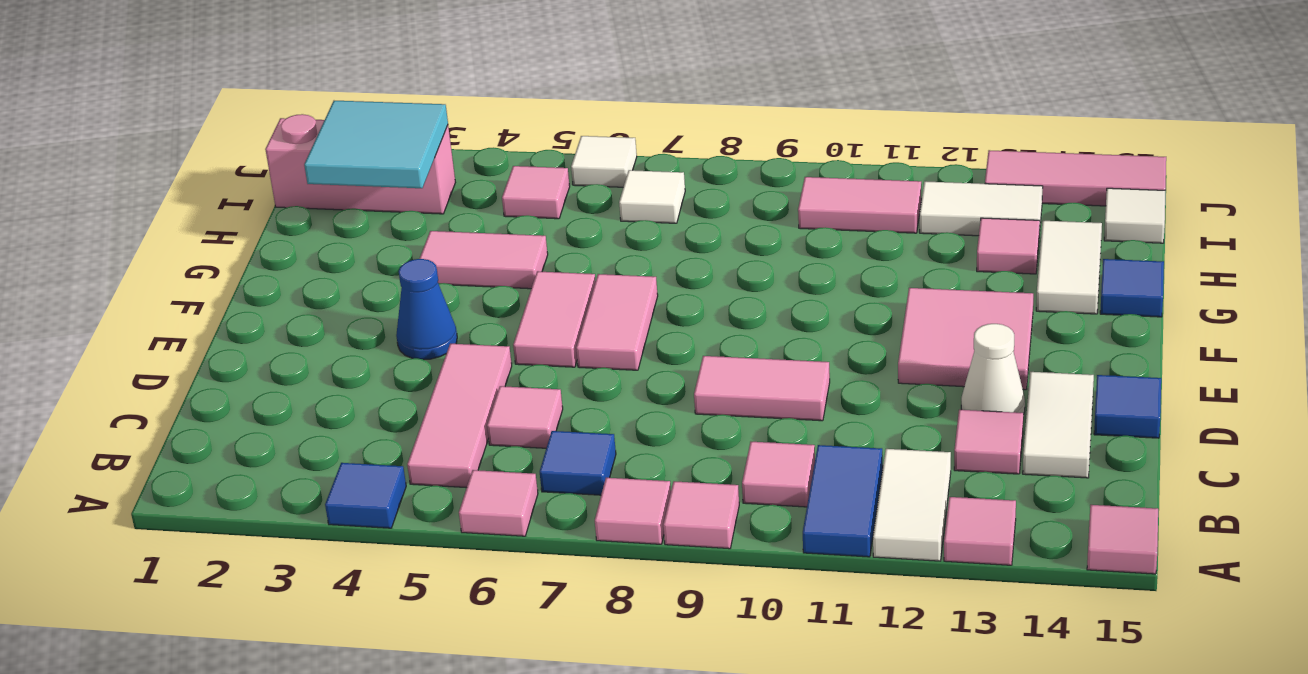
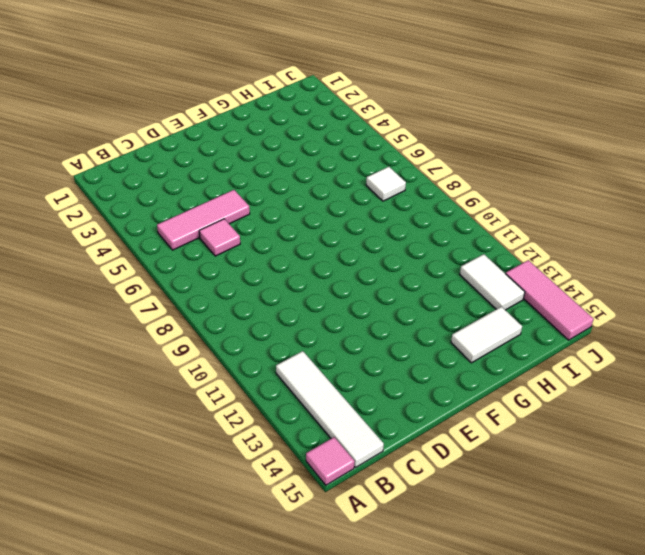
white tile B12:B15 level 1 -> white tile A12:B12 level 1
none -> blue tile A4 level 1
none -> pink tile A6 level 1
none -> pink tile A8 level 1
none -> pink tile A9 level 1

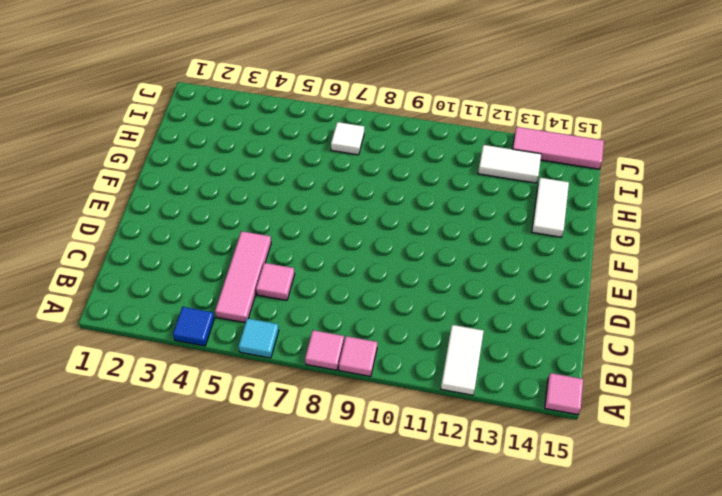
cyan tile A6 level 1 -> pink tile A6 level 1
none -> blue tile A11:B11 level 1
none -> pink tile A13 level 1
none -> blue tile B7 level 1
none -> pink tile B10 level 1

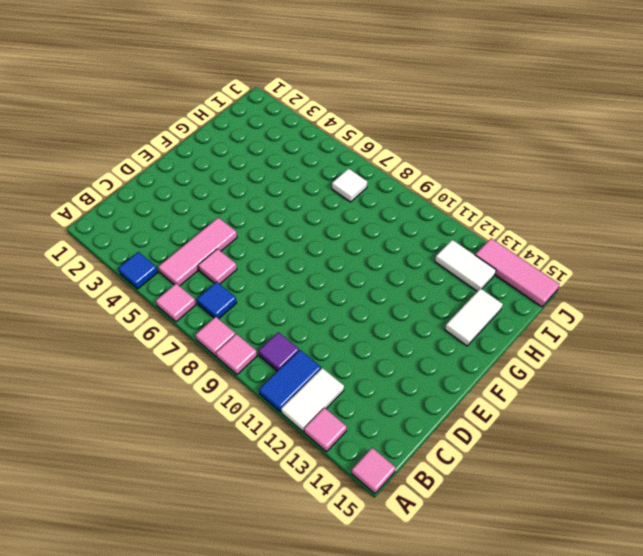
purple tile B10 level 1 -> pink tile B10 level 1
none -> pink tile C13 level 1
none -> white tile C14:D14 level 1
none -> pink tile D9:D10 level 1
none -> white cone D13 level 1

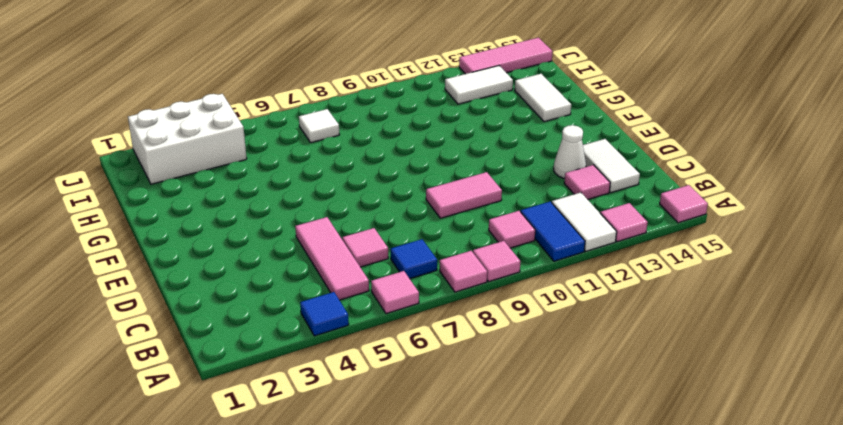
white brick I2:J4 level 1 -> pink brick I1:I3 level 1
none -> blue tile D15 level 1
none -> blue cone E4 level 1
none -> pink tile E6:F6 level 1
none -> pink tile E7:F7 level 1

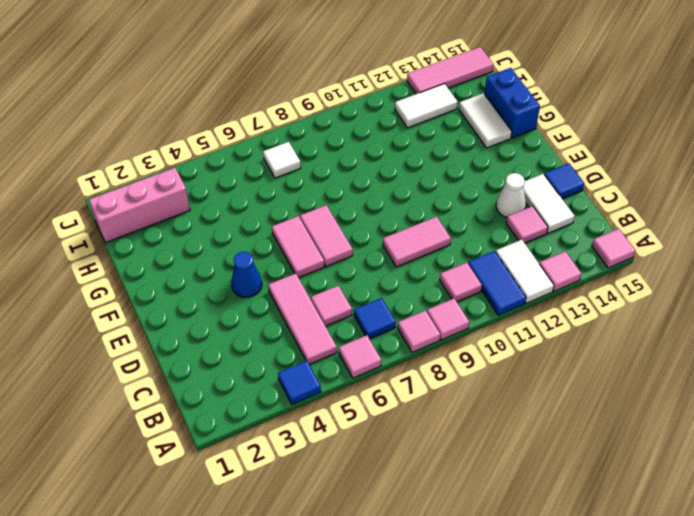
blue brick G15:H15 level 1 -> blue tile G15 level 1
none -> pink tile E12:F13 level 1
none -> pink tile G4:G5 level 1
none -> pink tile H13 level 1
none -> pink tile I5 level 1

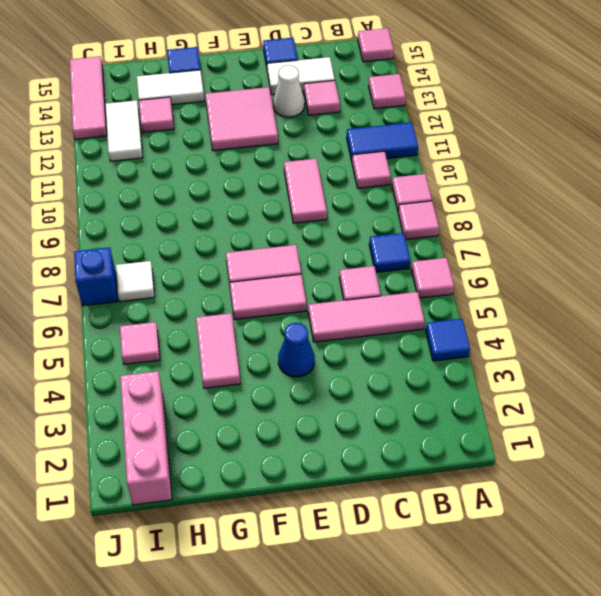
blue brick J7 level 1 -> none
none -> white tile A12:B12 level 1
none -> pink tile I10:I11 level 1
none -> white tile I15 level 1
none -> white tile J6 level 1

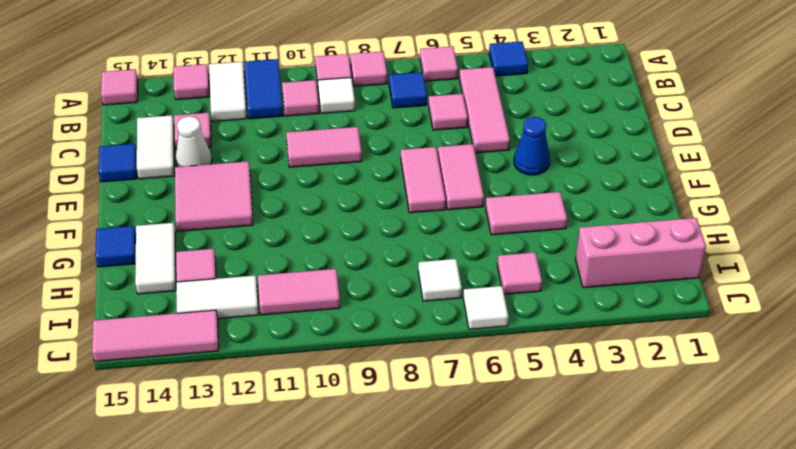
white tile B9 level 1 -> white tile I15 level 1
none -> cyan tile H2:I3 level 2

